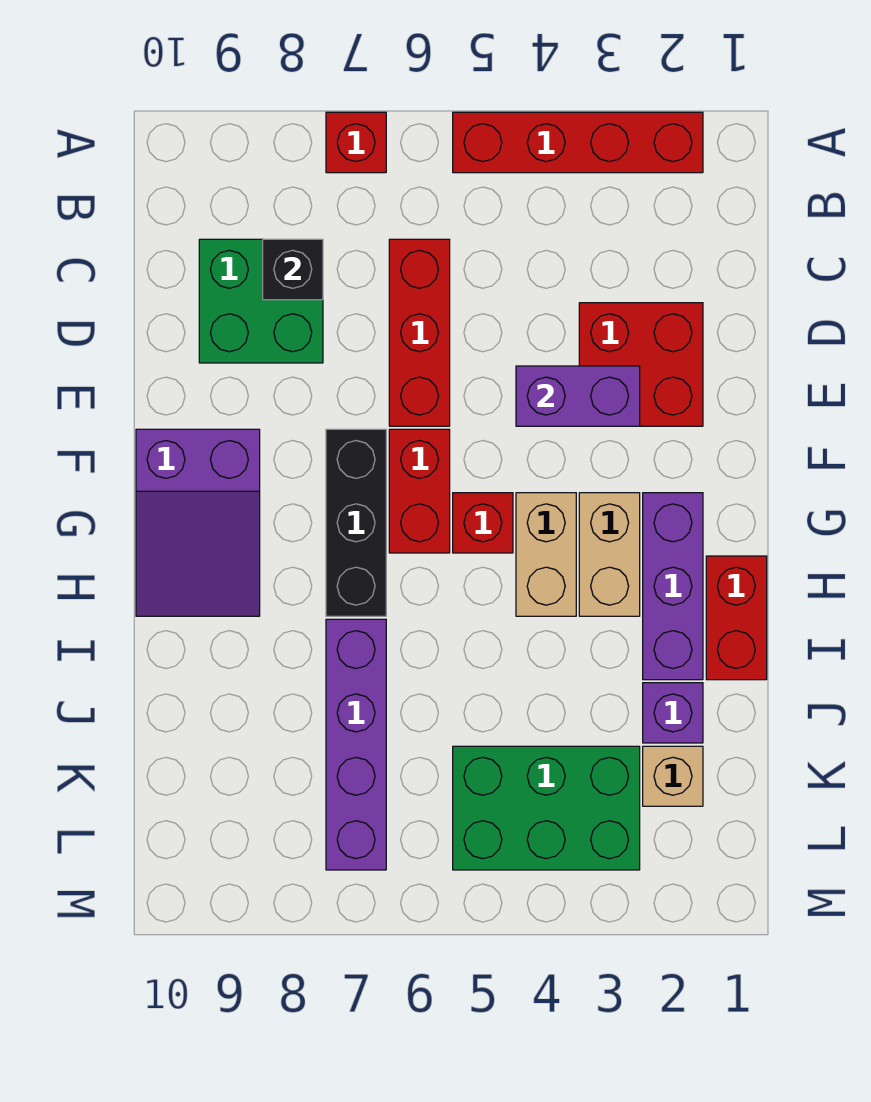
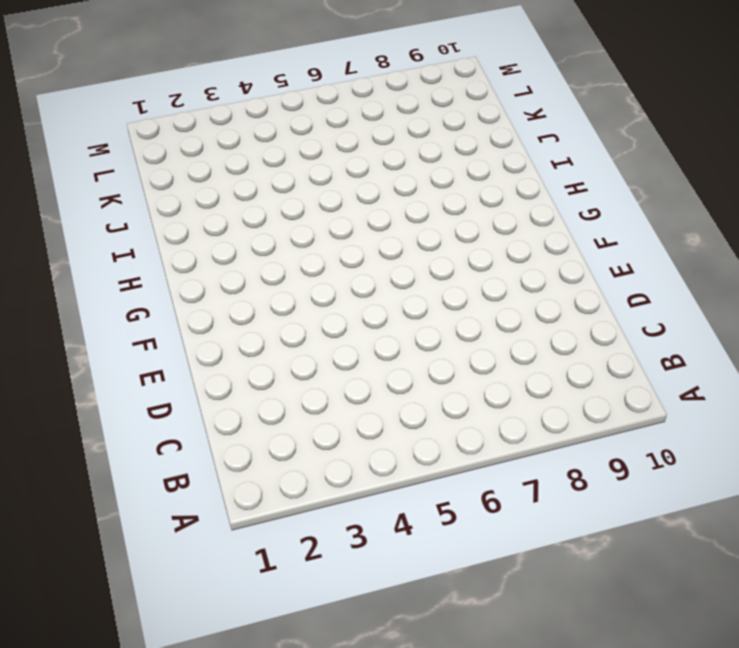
none -> red brick A2:A5 level 1
none -> red brick A7 level 1
none -> red brick C6:E6 level 1

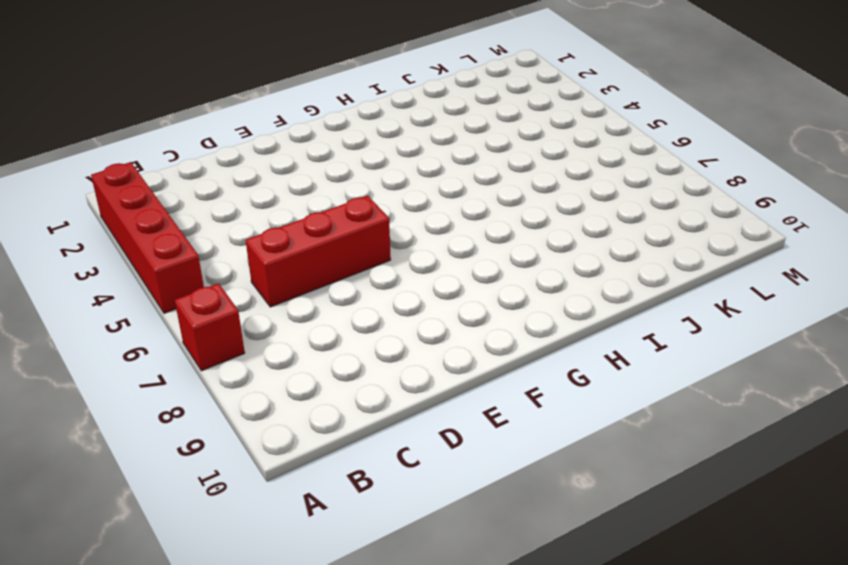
none -> green brick C8:D9 level 1
none -> red brick D2:E3 level 1
none -> red brick F6:G6 level 1

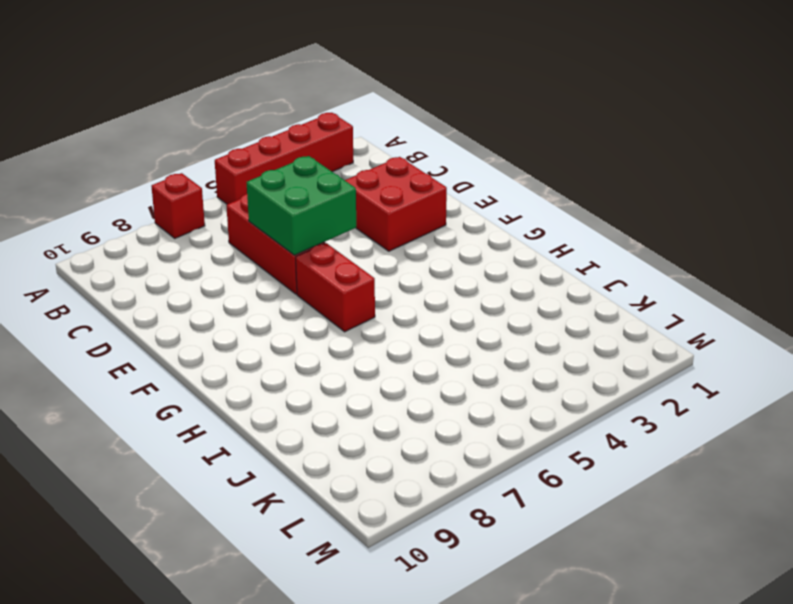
green brick D5:E6 level 2 -> green brick C8:D9 level 1
none -> black brick F7:H7 level 1
none -> purple slope F9:H10 level 1 top F
none -> purple brick G2:I2 level 1

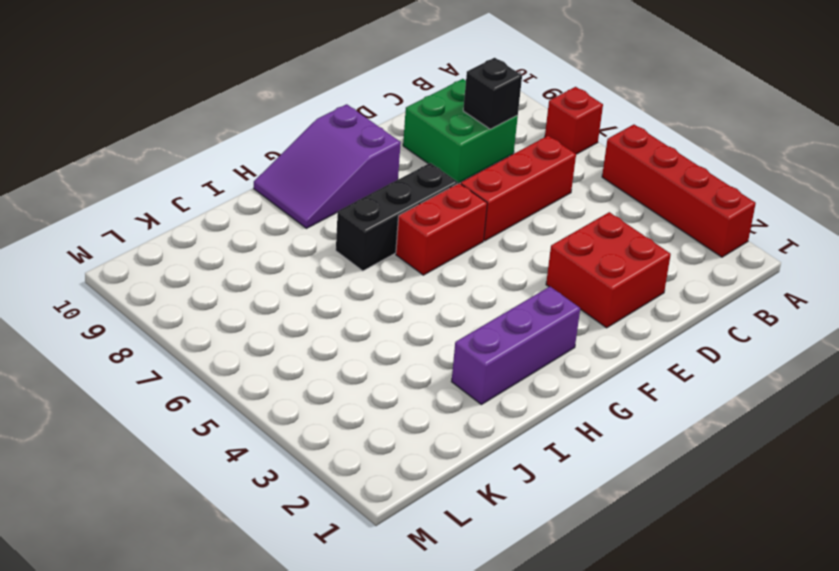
none -> tan brick G3:H3 level 1
none -> tan brick G4:H4 level 1
none -> red brick G5 level 1

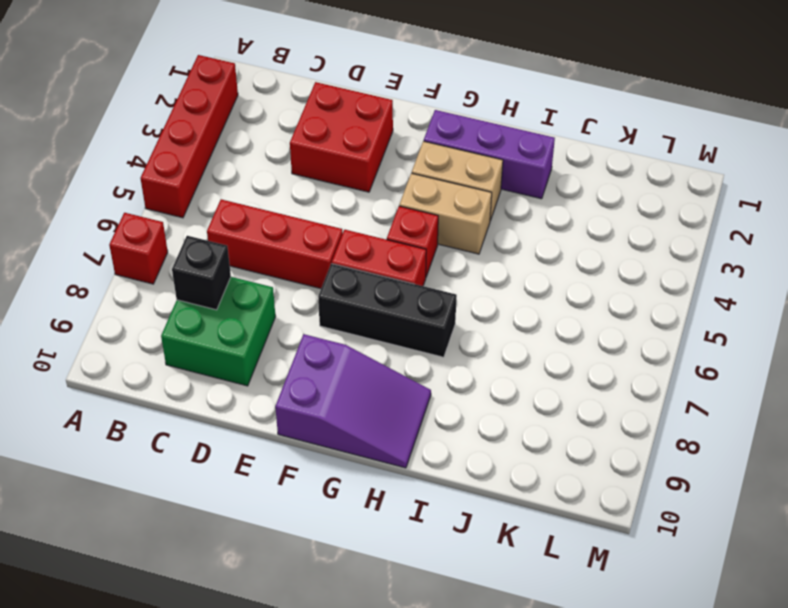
none -> red brick H1:I1 level 1
none -> purple brick I7:L7 level 1
none -> purple brick J2 level 1

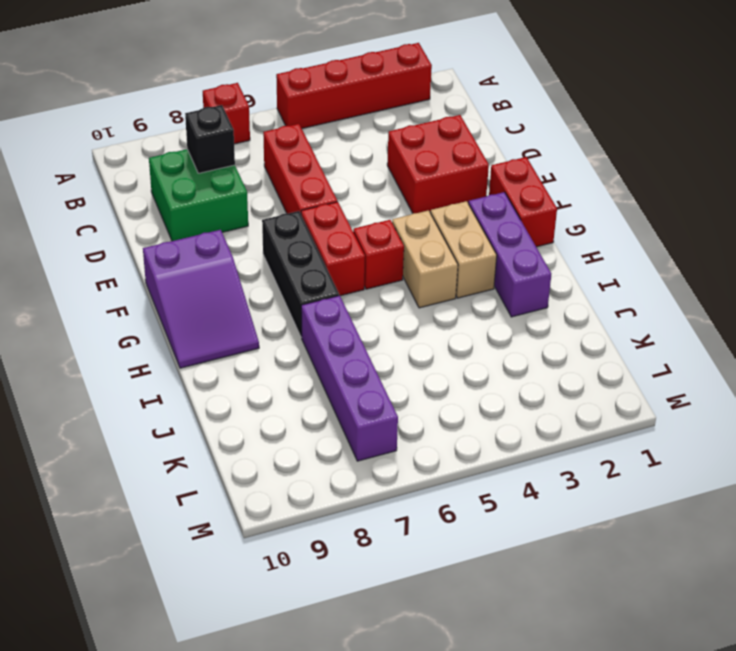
red brick F1:G1 level 1 -> red brick H1:I1 level 1
none -> purple brick J2 level 1
none -> tan brick K2 level 1
none -> green brick K3:L5 level 1

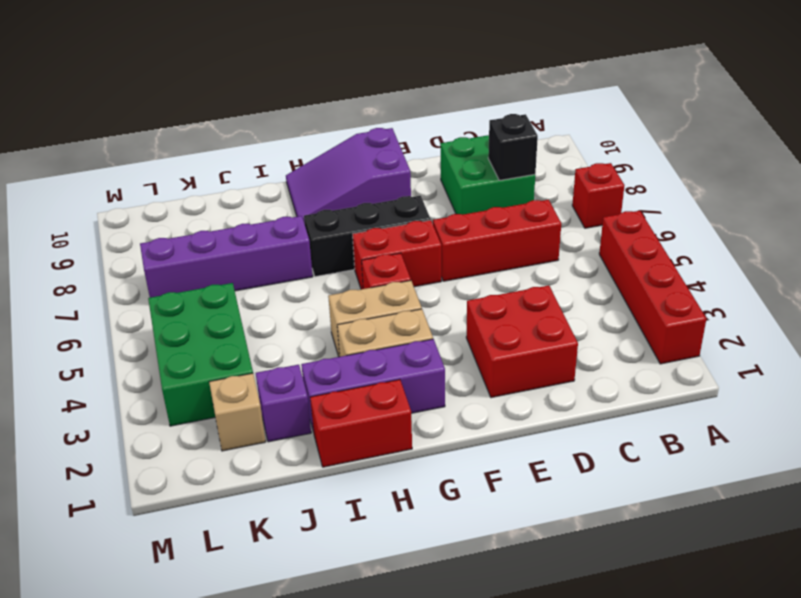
none -> purple brick E3:E4 level 2

